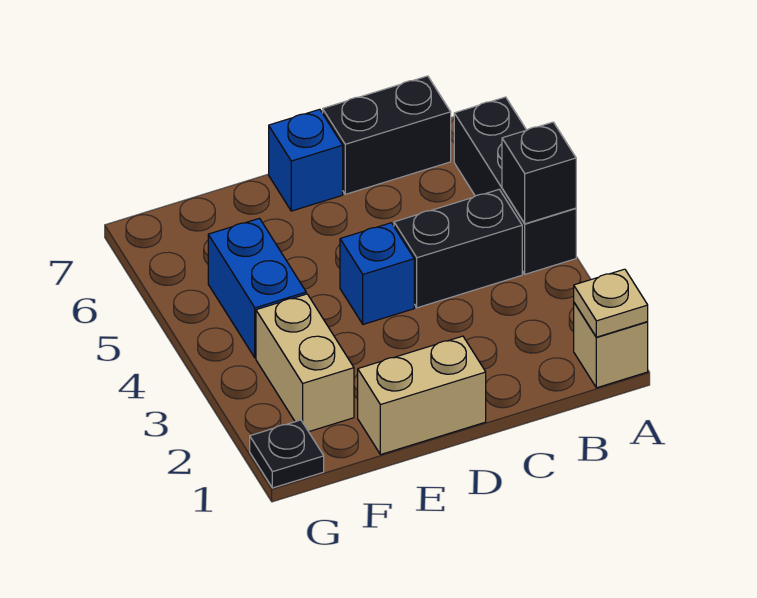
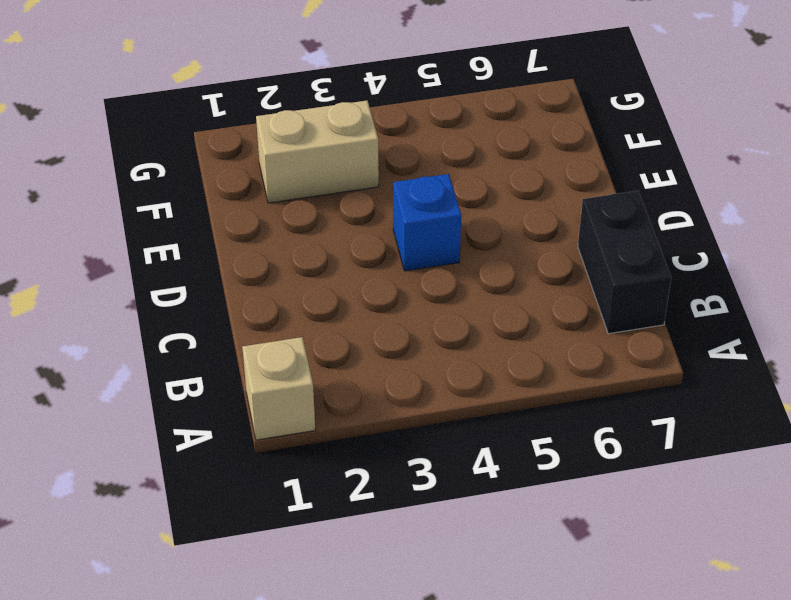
none -> black brick A4:A6 level 1
none -> black brick B4:C4 level 1
none -> tan brick D1:E1 level 1

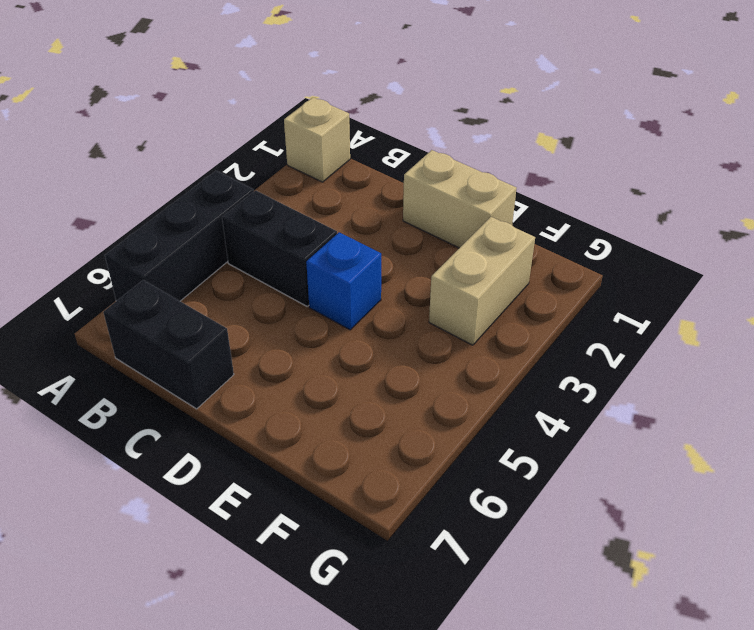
none -> blue brick D7 level 1
none -> blue brick F4:F5 level 1
none -> black plate G1 level 1

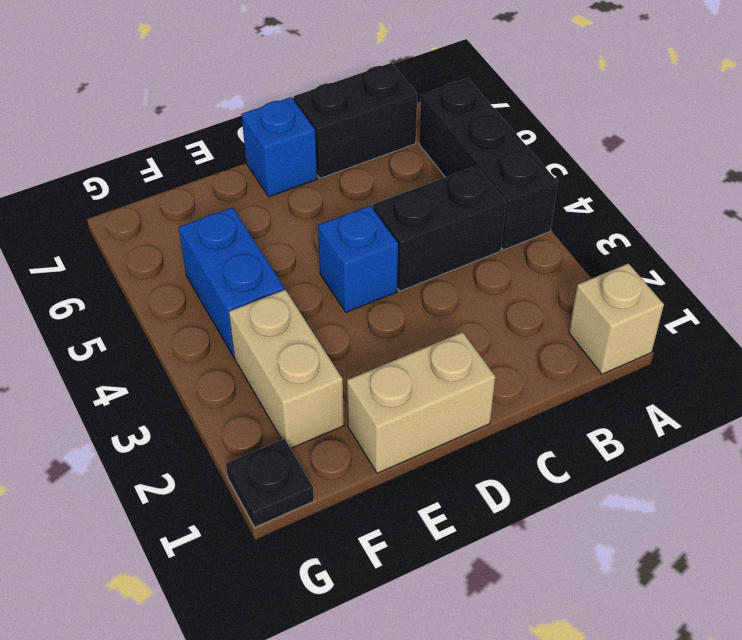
none -> tan plate A1 level 2
none -> black brick A4 level 2

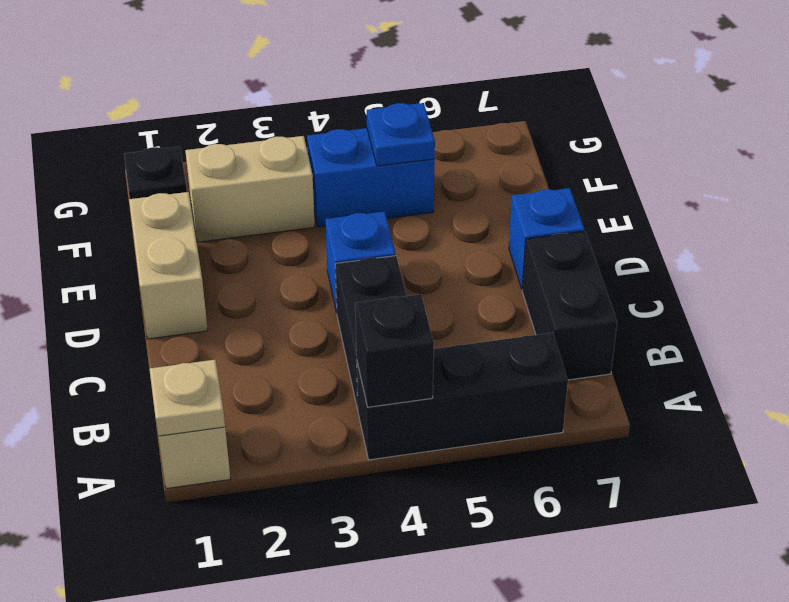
blue plate F5 level 2 -> none

